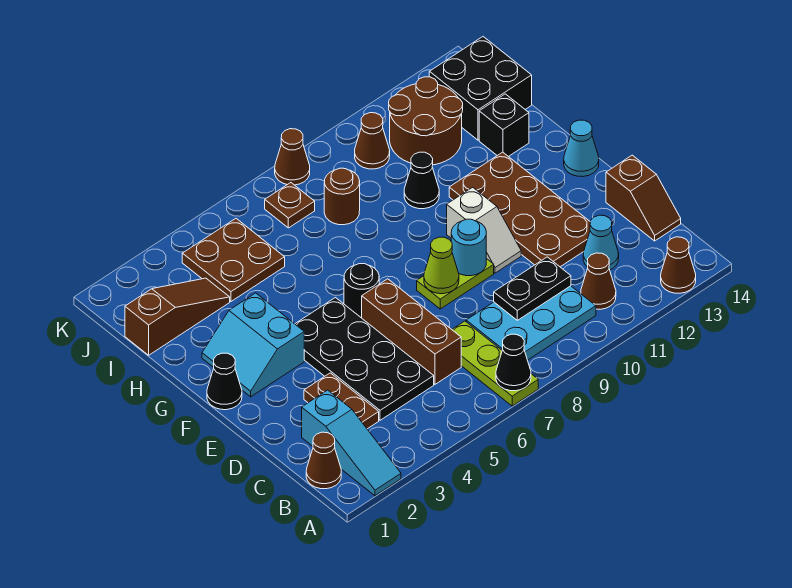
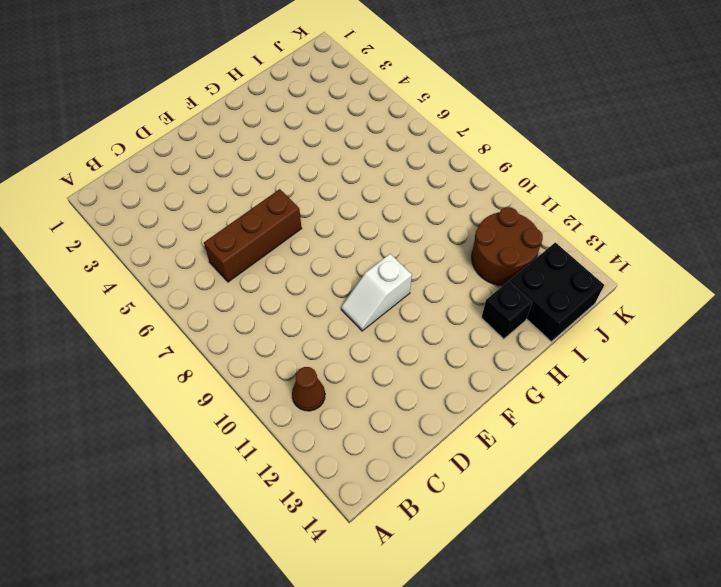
none -> cyan slope A2:C2 level 1 top C
none -> lime plate A7:C7 level 1
none -> brown cone A13 level 1
none -> brown cone B1 level 1

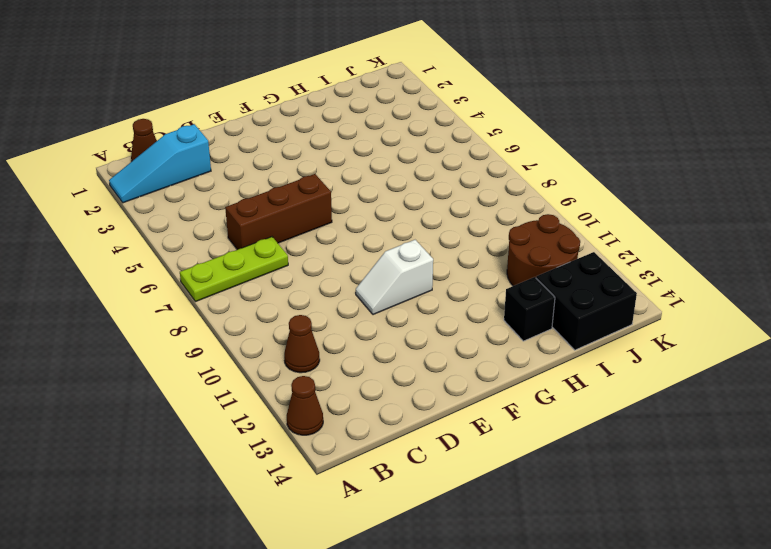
none -> cyan plate B8:C10 level 1
none -> brown plate C3:D3 level 1
none -> black plate C4:F5 level 1
none -> cyan cone C12 level 1

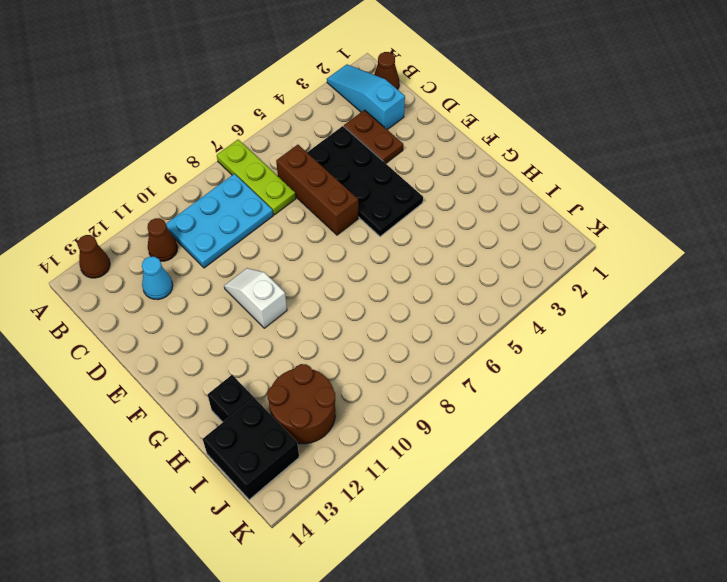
none -> brown slope C14:D14 level 1 top D
none -> brown plate D11:G12 level 1
none -> lime plate E8:E9 level 1
none -> black cone F1 level 1

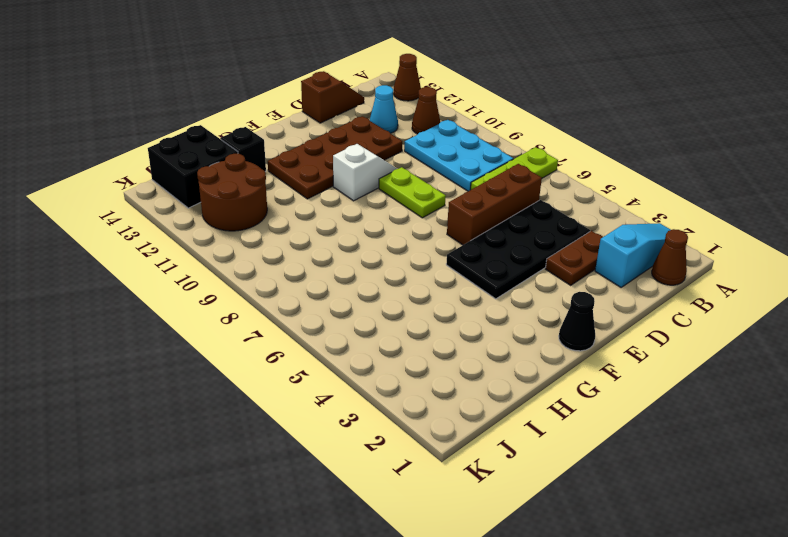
none -> cyan slope F2:G3 level 1 top 3
none -> black round brick F6 level 1
none -> cyan cone F14 level 1
none -> black cone H10 level 1

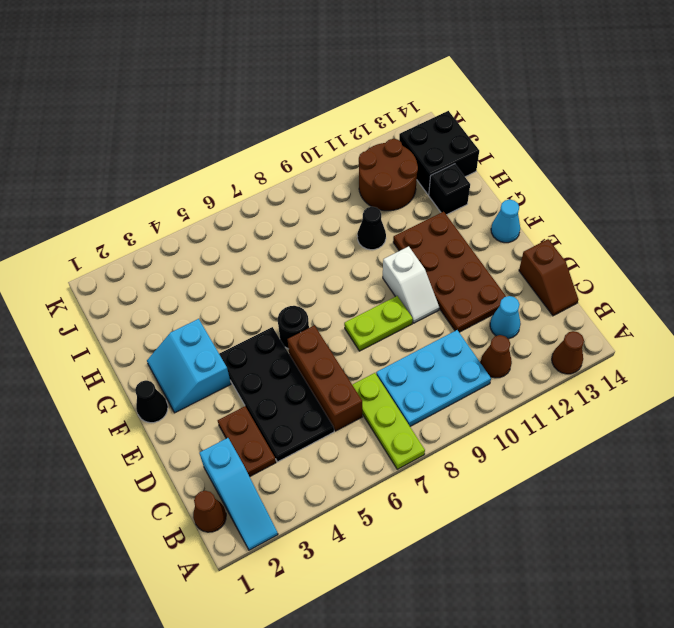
none -> brown slope I1:I3 level 1 top 1
none -> brown plate I4:J5 level 1
none -> brown round brick I8 level 1
none -> brown plate J7 level 1

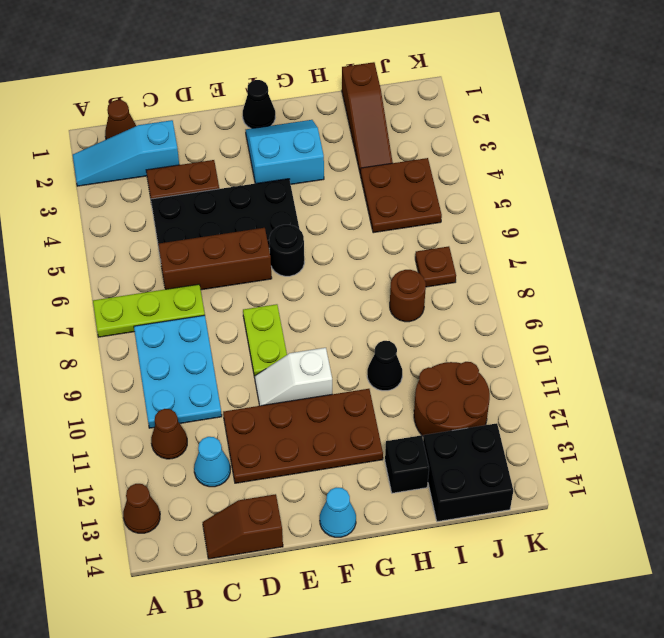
none -> brown cone J10 level 1
none -> brown cone K8 level 1
none -> black cone A7 level 2
none -> black plate C9:C10 level 2

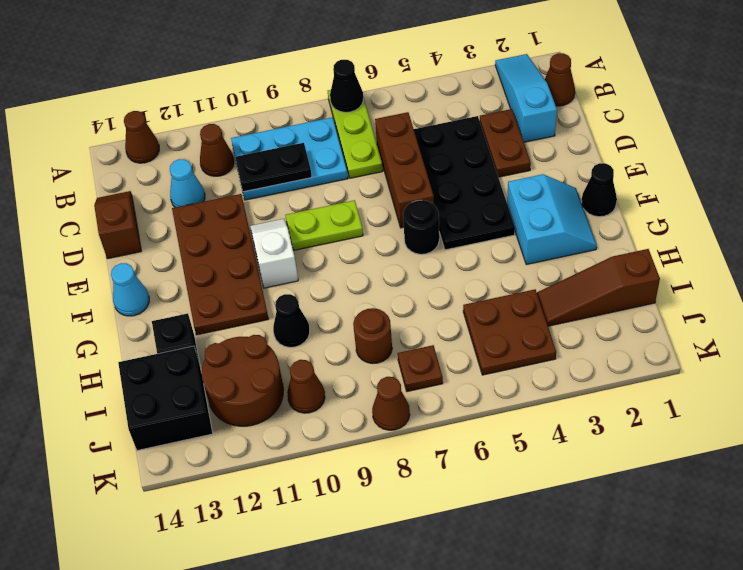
none -> lime cone E8 level 2
none -> cyan round brick E9 level 2

